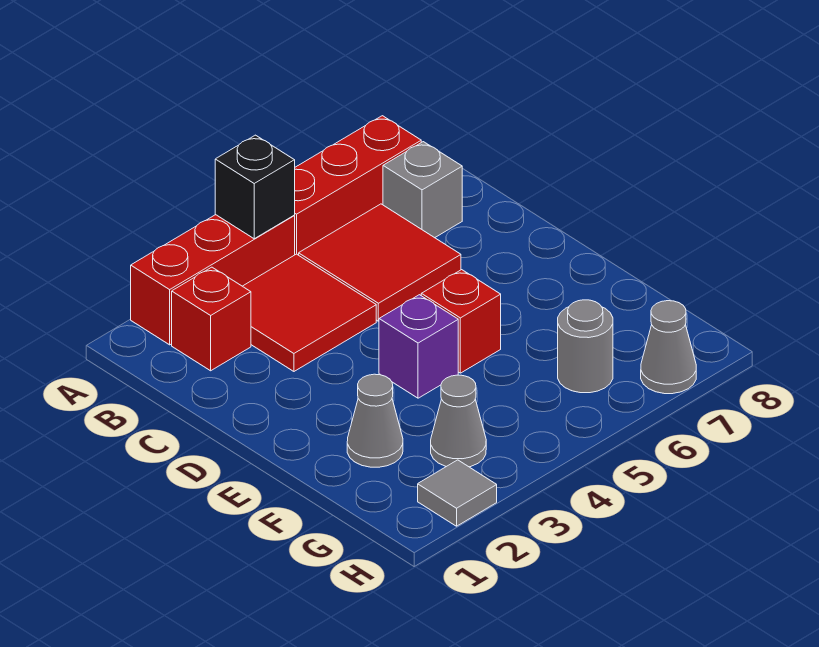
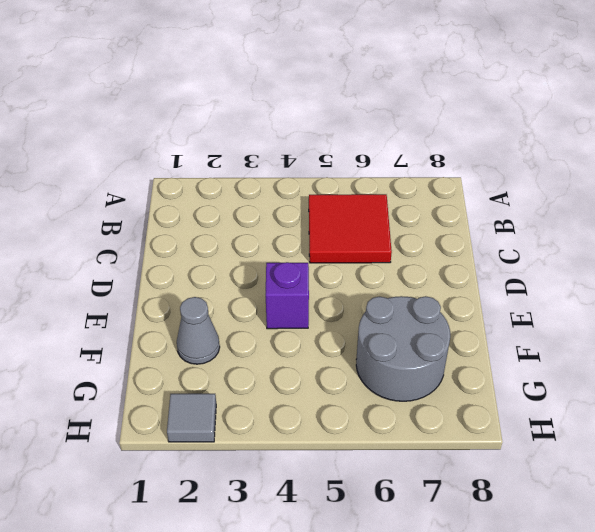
grey round brick F6:G7 level 1 -> grey round brick G6 level 1
none -> red brick A2:A4 level 1
none -> red brick A5:A7 level 1
none -> red brick B2 level 1

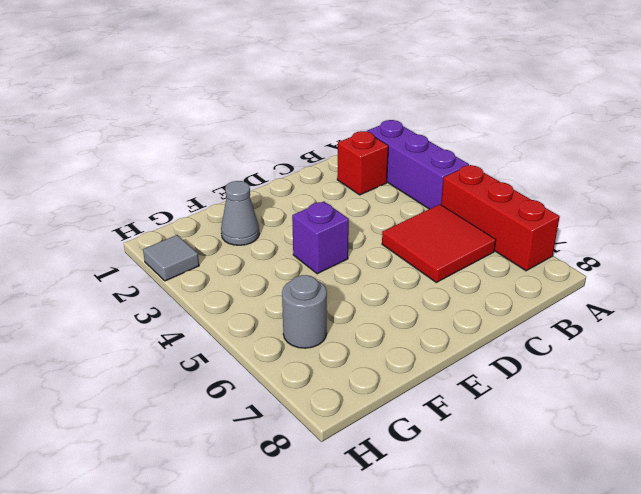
purple brick A2:A4 level 1 -> red brick A2:A4 level 1
none -> red tile B3:C4 level 1
none -> grey brick B7 level 1
none -> red brick E5 level 1

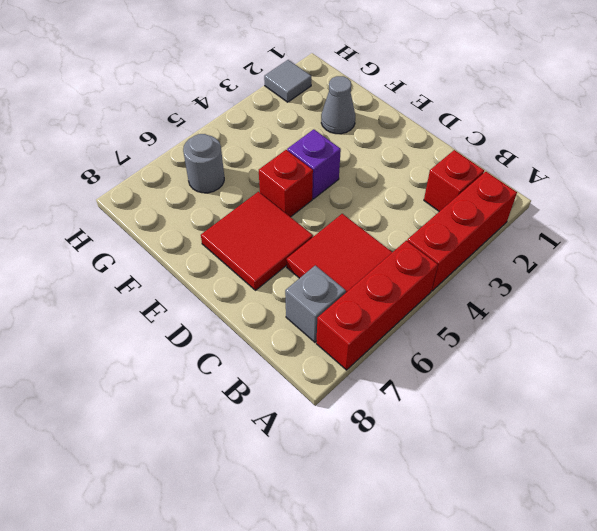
red tile D6:E7 level 1 -> red tile B3:C4 level 1
none -> grey cone G3 level 1
none -> grey cone H7 level 1
none -> black brick A4 level 2

